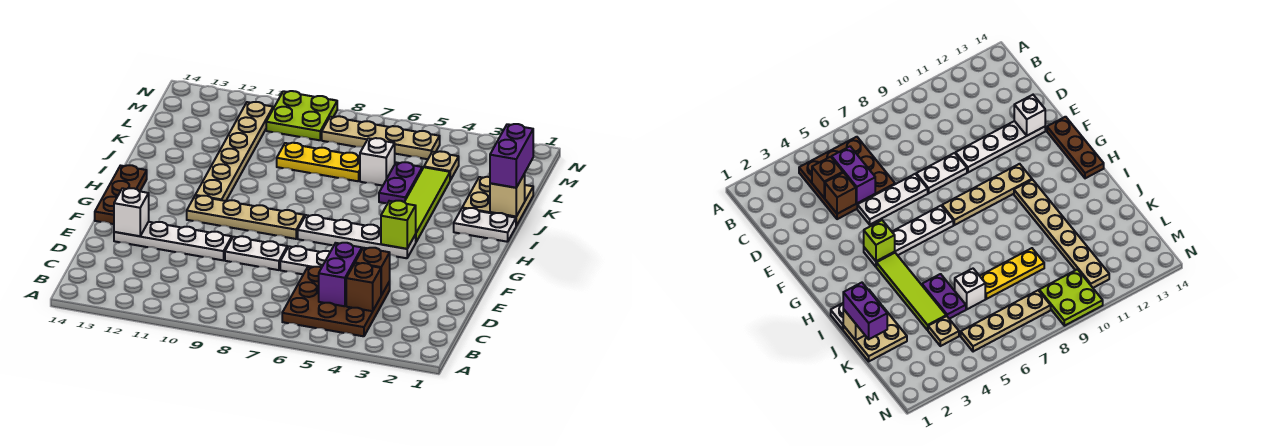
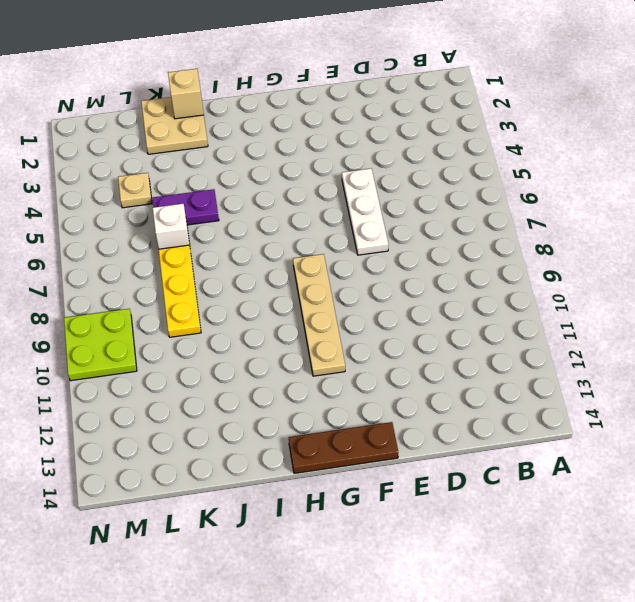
none -> brown plate B4:D6 level 1
none -> white plate E8:E9 level 1
none -> white plate E10:E13 level 1

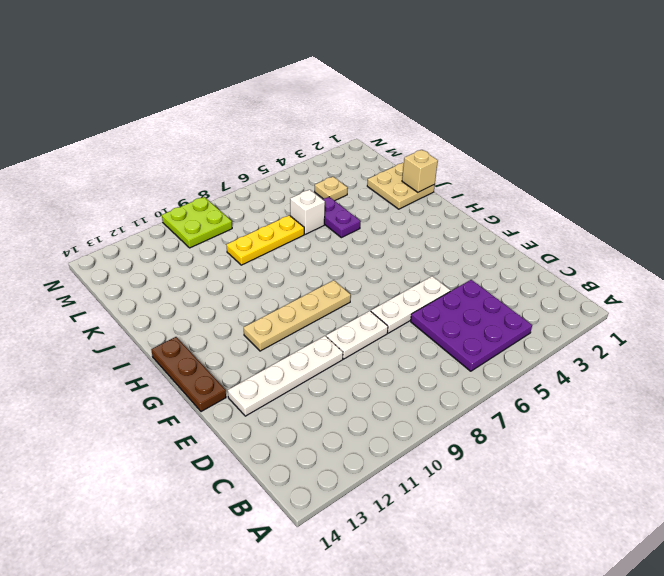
purple plate B4:D6 level 1 -> brown plate B4:D6 level 1
none -> white plate G4:G7 level 1
none -> lime tile H4:K4 level 1
none -> tan plate H11:M11 level 1

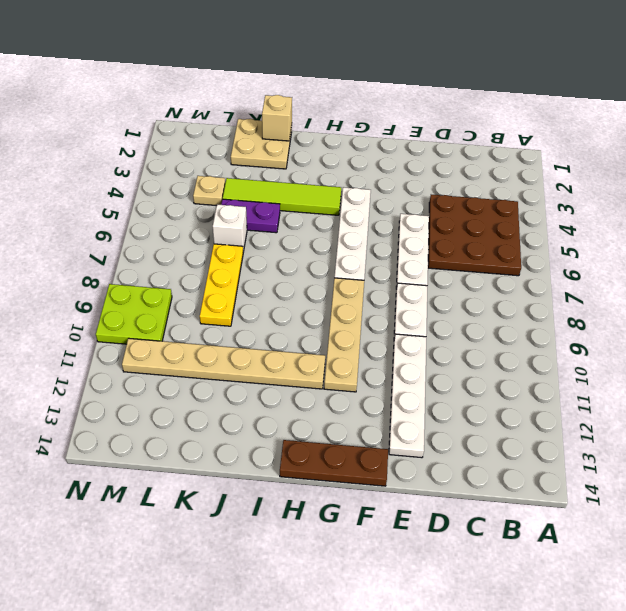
none -> white plate I1:I2 level 1
none -> tan plate M5:M8 level 1
none -> brown brick C4 level 2

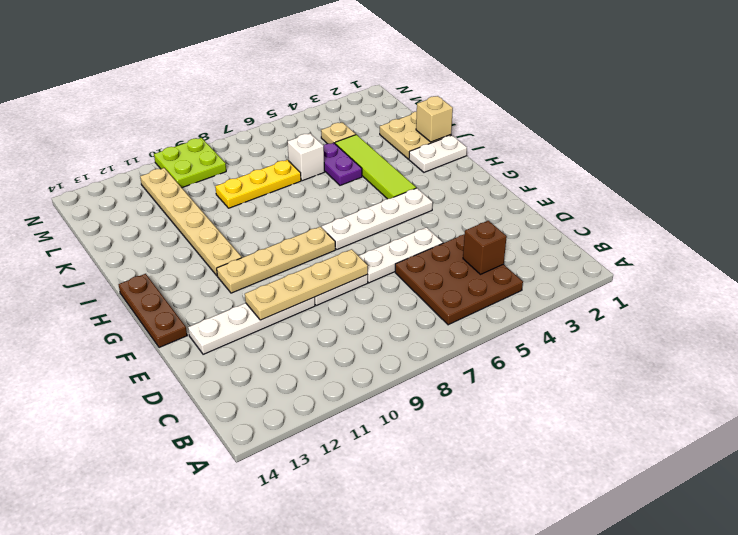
tan plate E8:E11 level 2 -> tan plate M5:M8 level 1
none -> purple brick C5:D5 level 2
none -> brown brick D4 level 2
none -> white brick E13 level 2

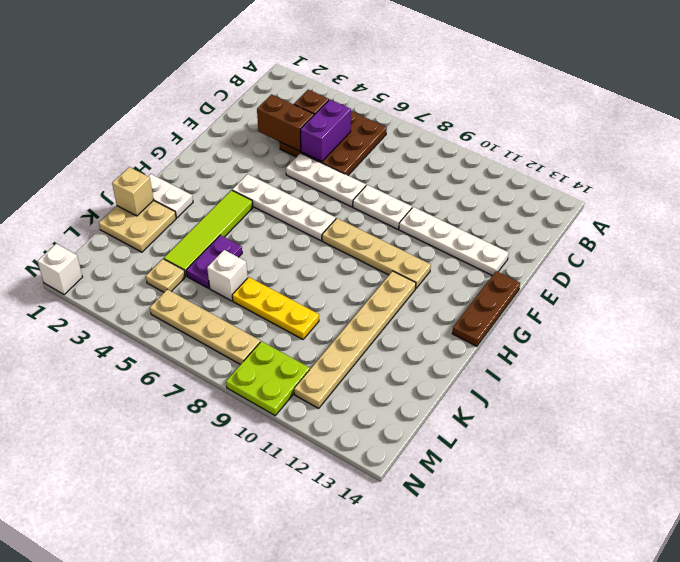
brown brick D3:D4 level 2 -> brown brick D4 level 2
white brick N1 level 1 -> white brick E13 level 2
none -> lime brick G4 level 2
none -> purple brick J1:K1 level 3

